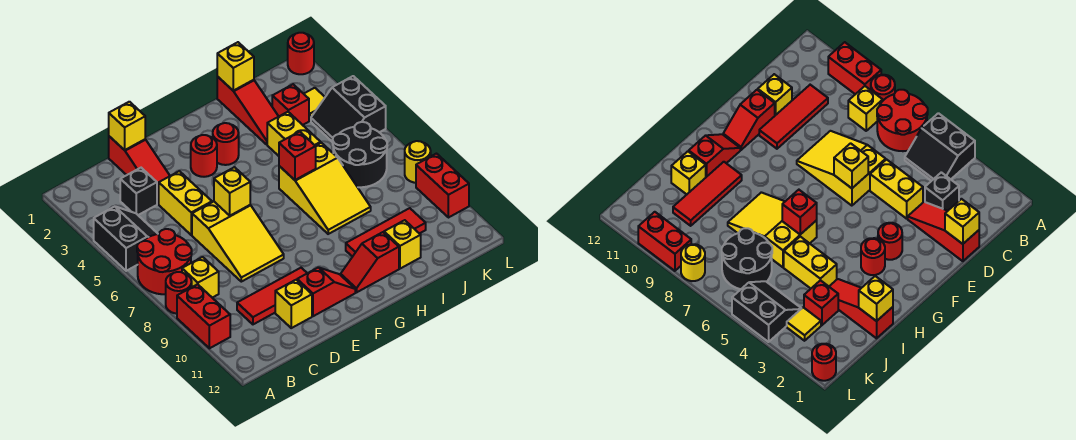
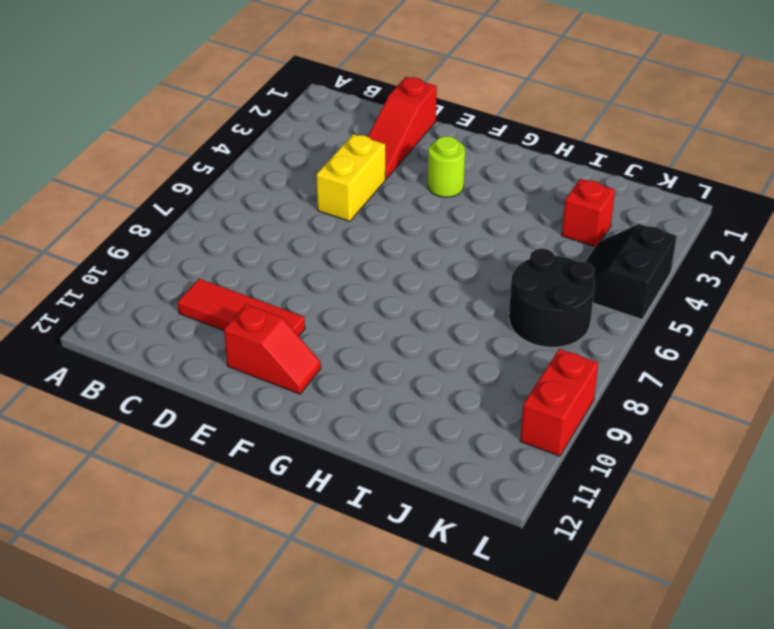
lime round brick F3 level 1 -> red round brick F3 level 1
none -> black slope A4:B5 level 1 top A
none -> red round brick A6:B7 level 1
none -> red round brick A8 level 1
none -> red brick A9:A10 level 1

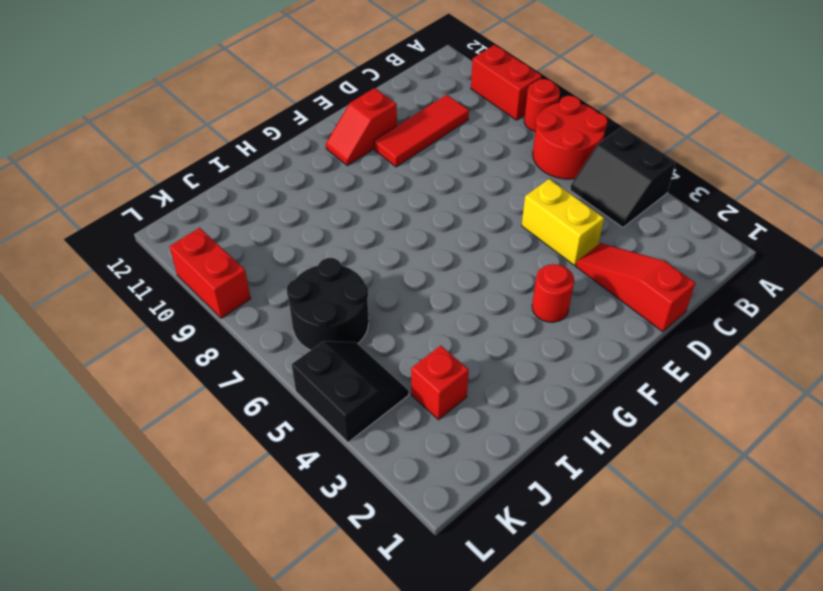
none -> yellow brick B8 level 1
none -> black brick C3 level 1
none -> yellow slope D6:E8 level 1 top 6
none -> yellow brick D11 level 1

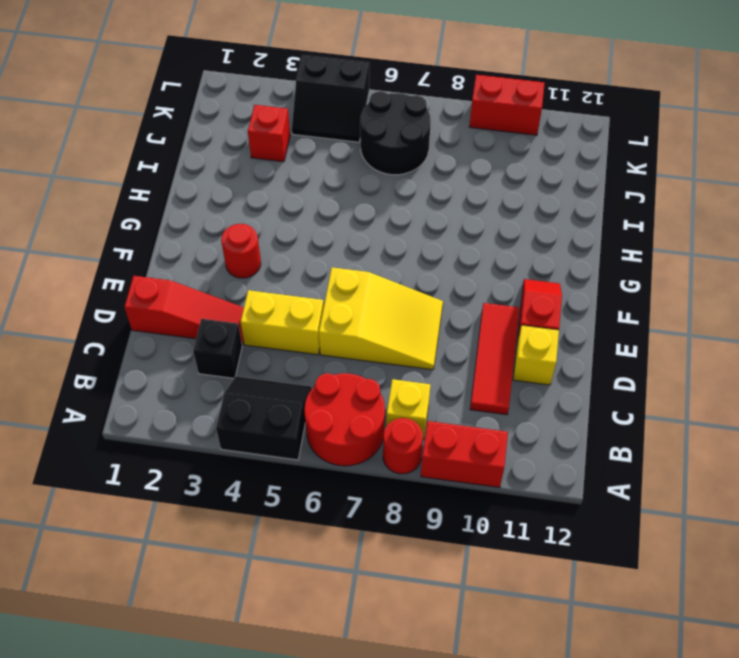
none -> red round brick G3 level 1
none -> red slope G11:H11 level 1 top H
none -> yellow slope H6:I8 level 1 top 6
none -> red tile H10:J10 level 1

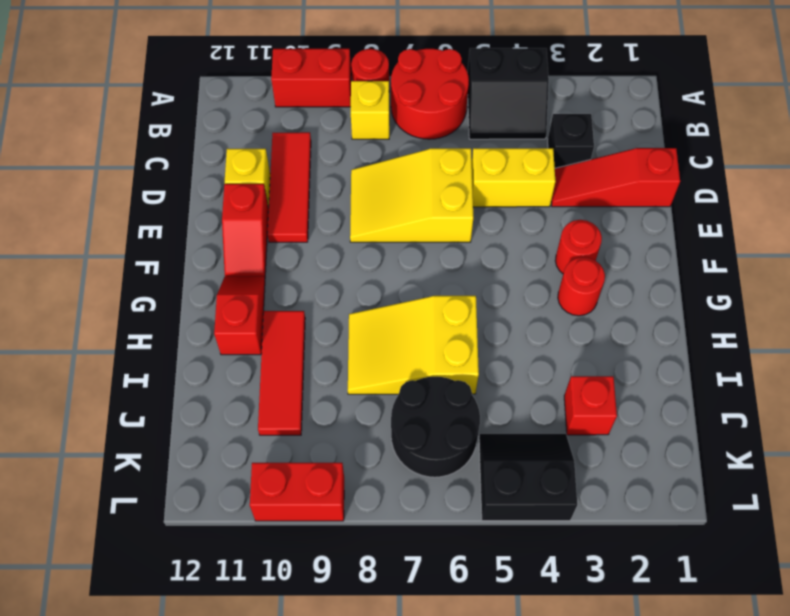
none -> red slope I1:I3 level 1 top 1
none -> yellow brick I4:I5 level 1
none -> yellow brick I11 level 1
none -> yellow tile K3 level 1

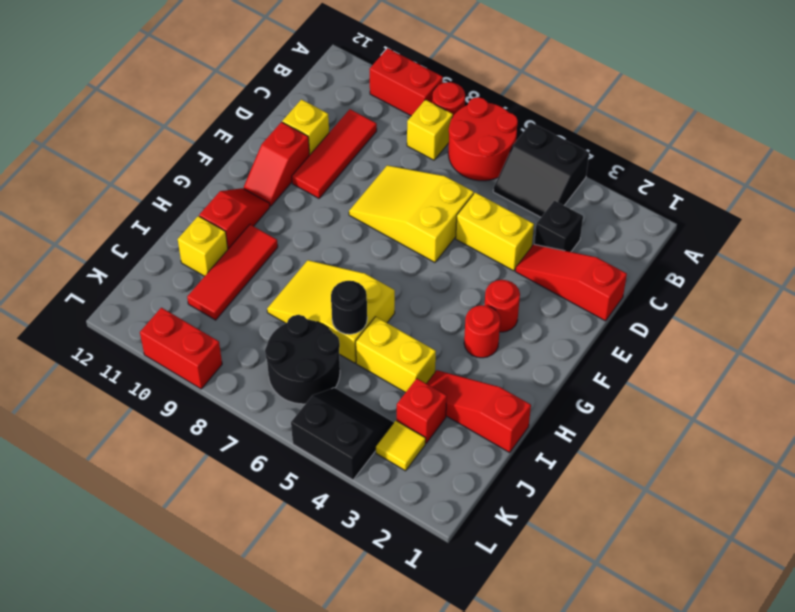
black round brick I6 level 2 -> none
none -> red round brick L1 level 1
none -> yellow round brick L8 level 1
none -> yellow brick D1 level 2
none -> yellow brick E6 level 2

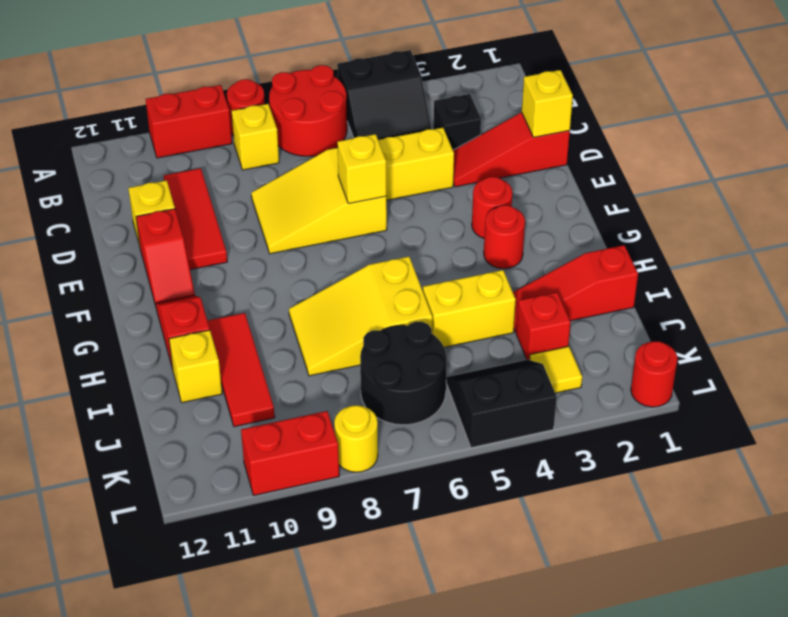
none -> red brick H6 level 2
none -> yellow brick I1 level 2

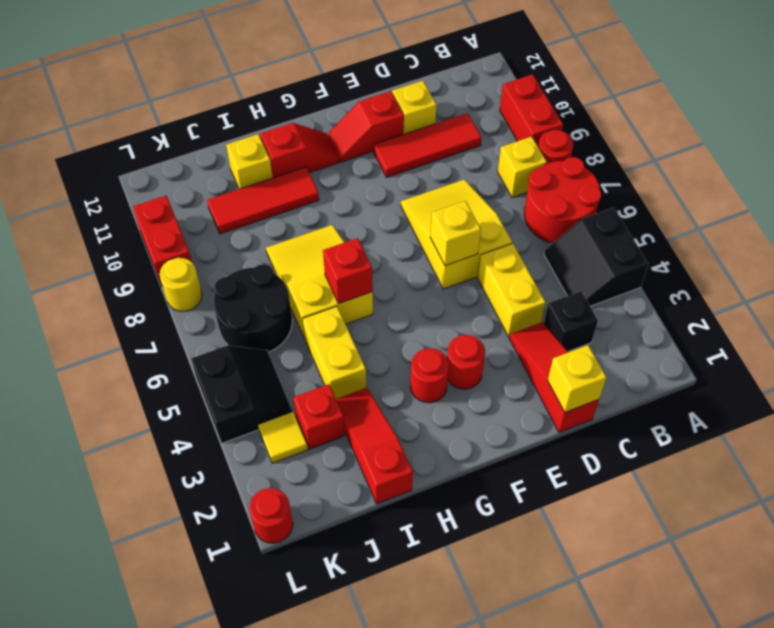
none -> yellow brick I1 level 2

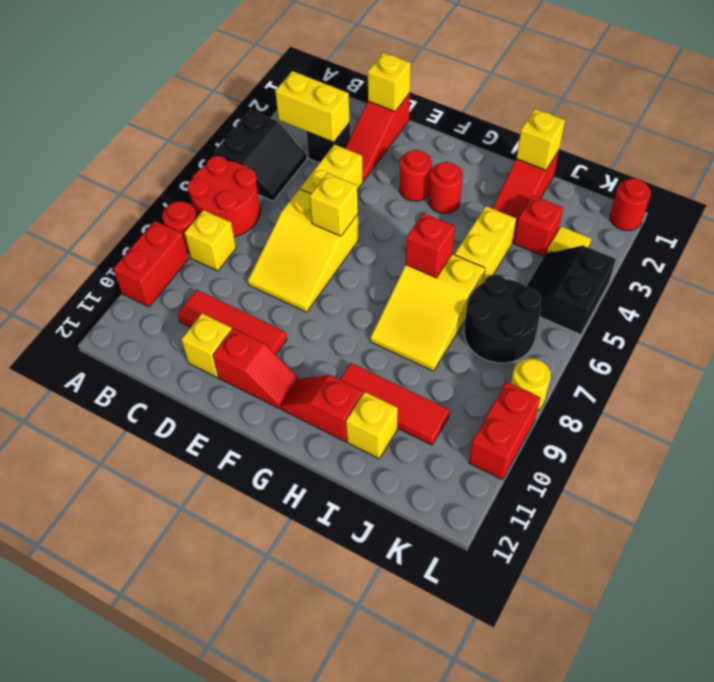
yellow brick B3:C3 level 2 -> none

